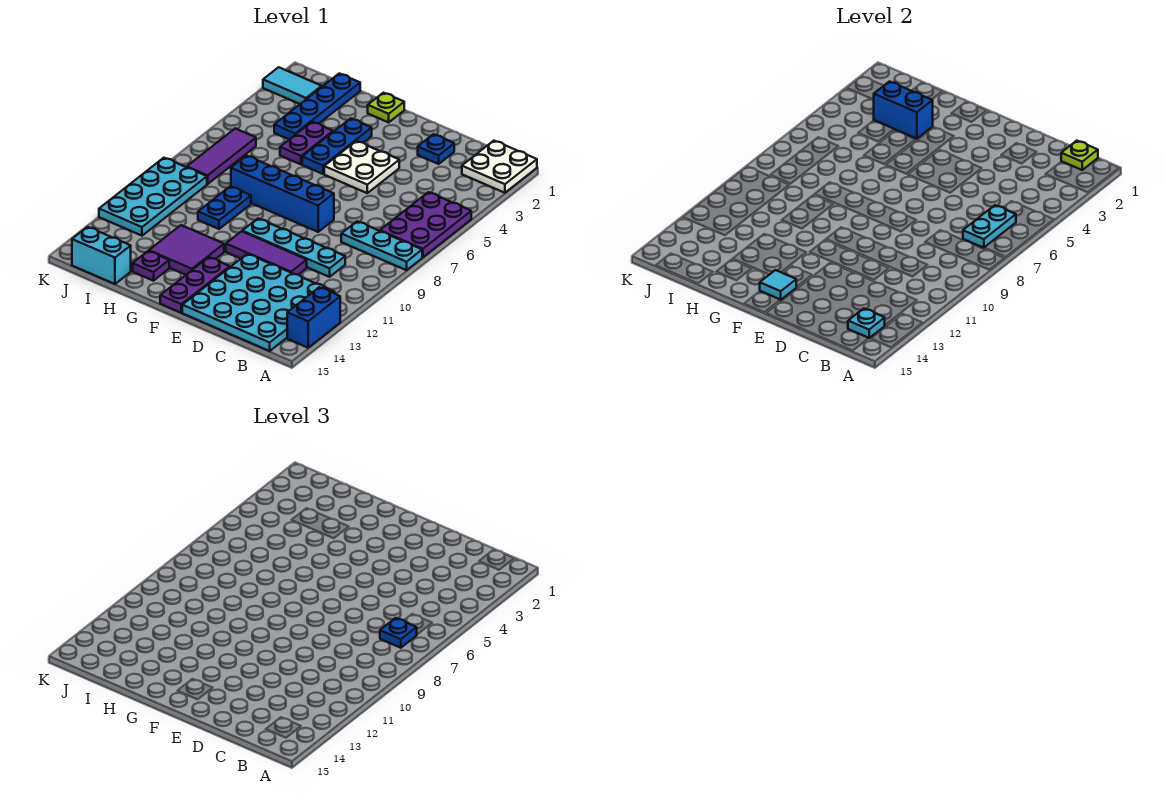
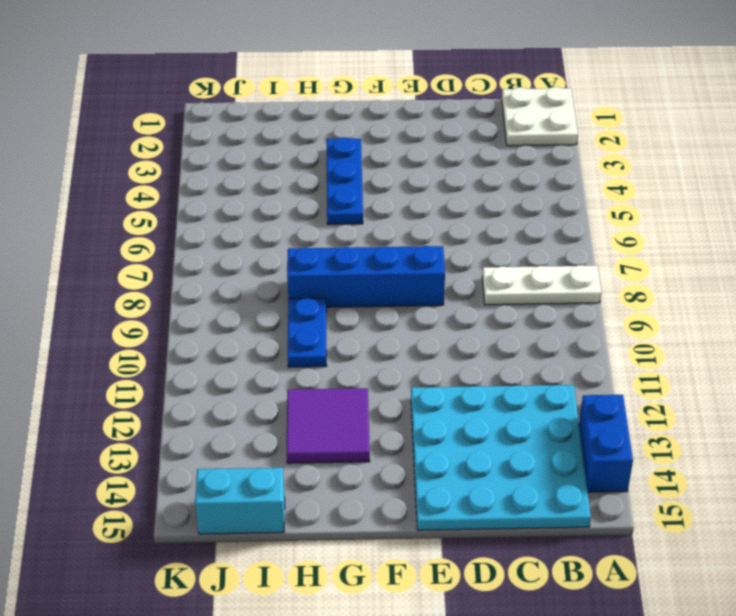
white plate A8:C8 level 1 -> cyan plate A8:C8 level 1
none -> purple plate A5:B7 level 1
none -> cyan plate C10:F10 level 1
none -> blue plate D2 level 1

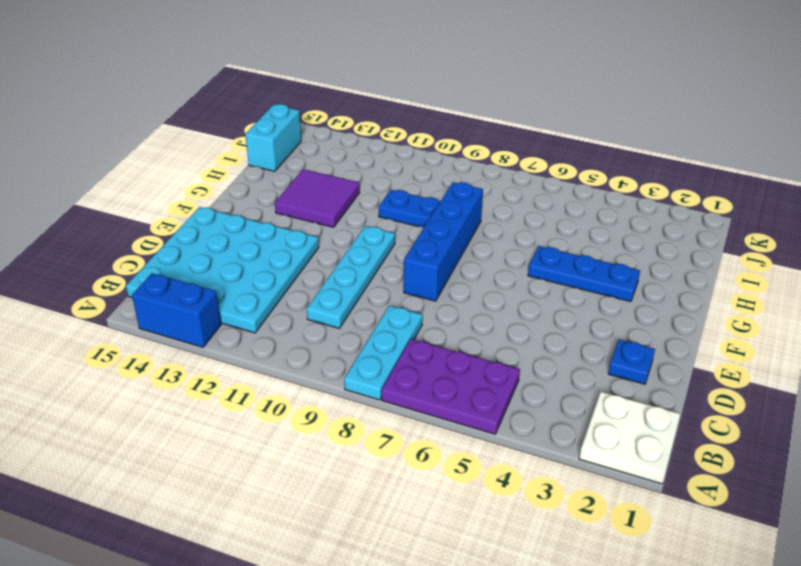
none -> purple tile D11:F11 level 1
none -> white plate E4:F5 level 1
none -> purple plate F13:F15 level 1

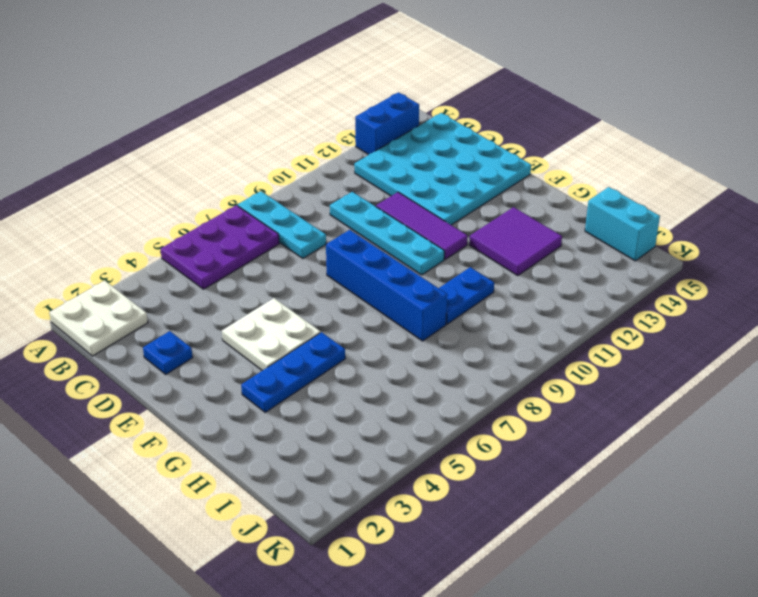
none -> purple plate F13:F15 level 1
none -> lime plate G1 level 1
none -> purple plate H4:H5 level 1

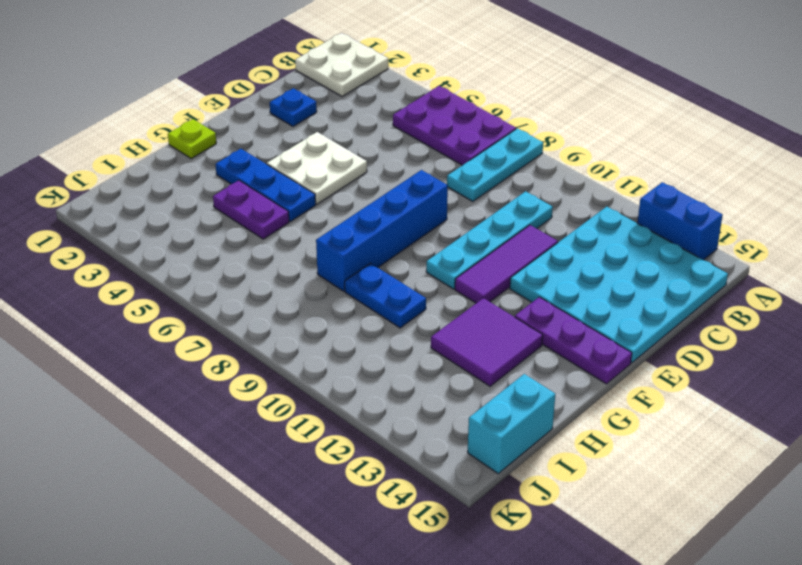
none -> purple plate H14 level 1
none -> blue plate I1:I4 level 1
none -> cyan tile J2:K2 level 1

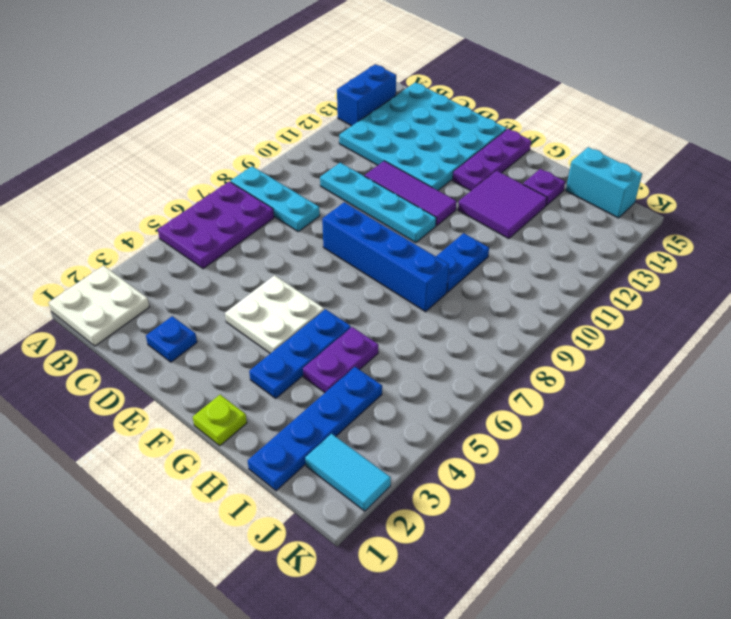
none -> purple tile J6:J8 level 1
none -> cyan plate J9:K12 level 1
none -> lime plate B1 level 2

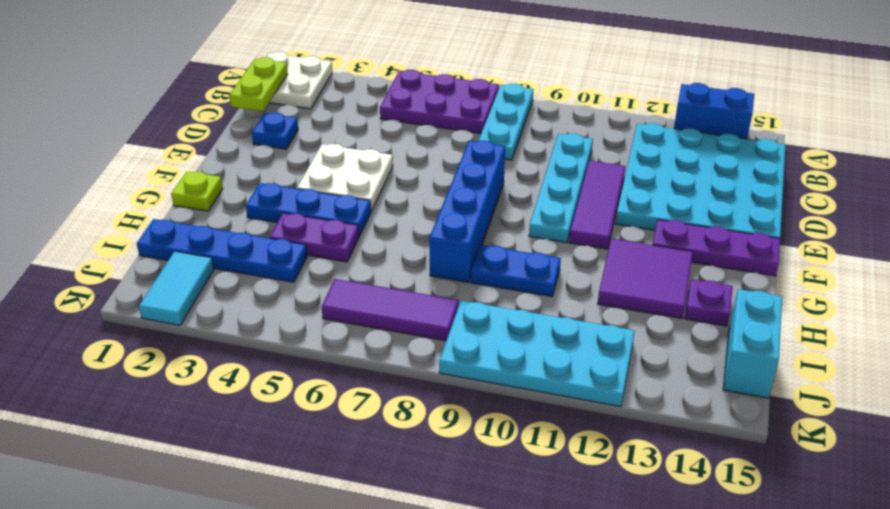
lime plate B1:C1 level 2 -> lime plate B1 level 2
none -> cyan plate B6:B7 level 2
none -> cyan plate B14 level 2
none -> cyan tile F14 level 2

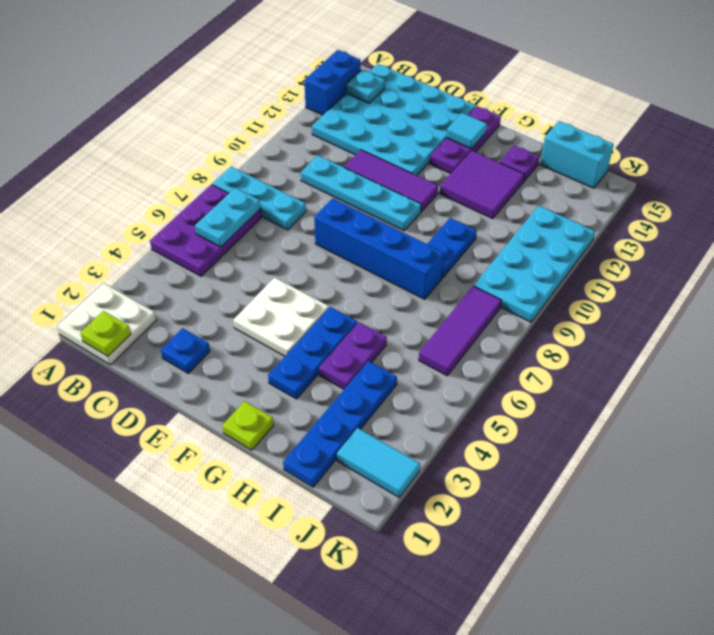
none -> blue brick H3:I3 level 2
none -> blue plate B7 level 3

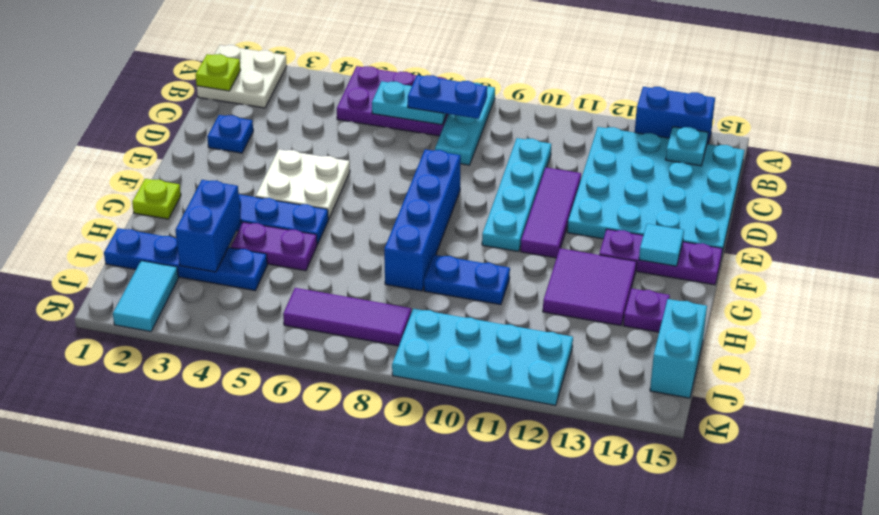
blue plate B7:B8 level 3 -> blue plate B7 level 3

